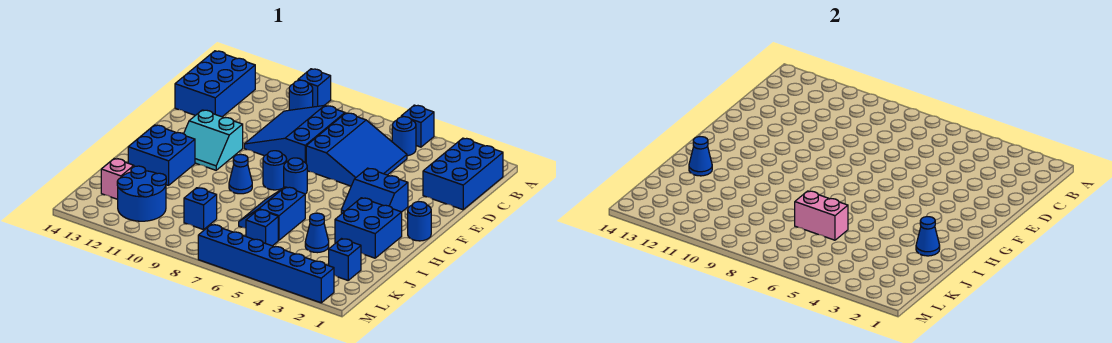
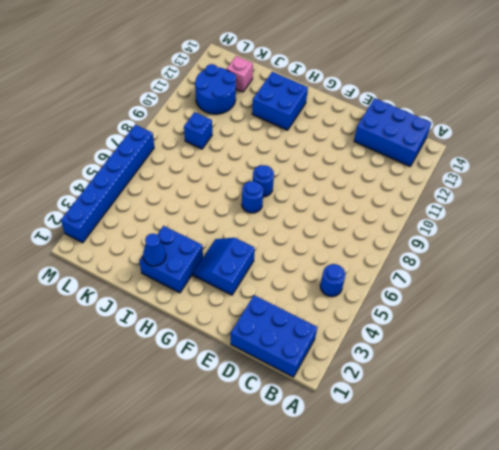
none -> blue brick A5 level 1
none -> blue brick A10 level 1
none -> blue round brick B10 level 1

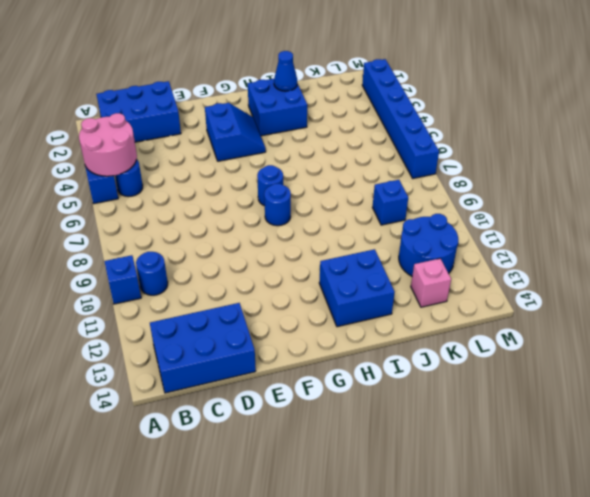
pink round brick A4:B5 level 2 -> none
none -> blue slope C5:E7 level 1 top 7
none -> blue slope C8:E10 level 1 top 8
none -> cyan slope F11:G12 level 1 top F

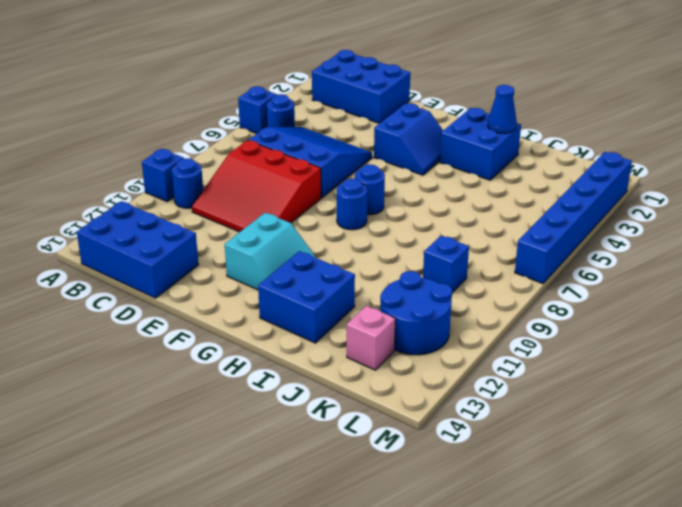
red slope C8:E10 level 1 top 8 -> blue slope C8:E10 level 1 top 8
none -> blue round brick G1 level 1
none -> blue cone H9 level 1
none -> blue slope I6:J7 level 1 top 6

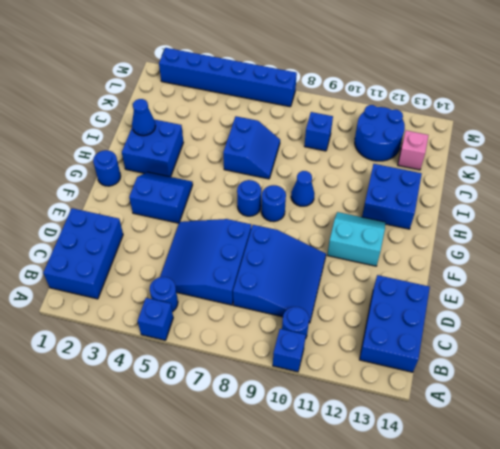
none -> blue cone J4 level 1
none -> blue brick K2 level 1
none -> blue brick K6 level 1

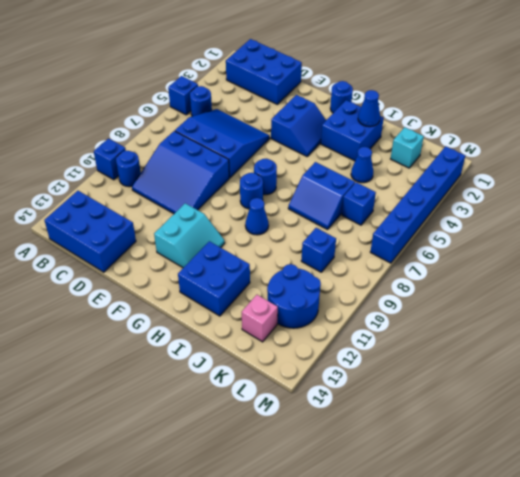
cyan brick K2 level 1 -> blue brick K2 level 1
none -> blue cone I13 level 2
none -> pink brick J6:J7 level 2

